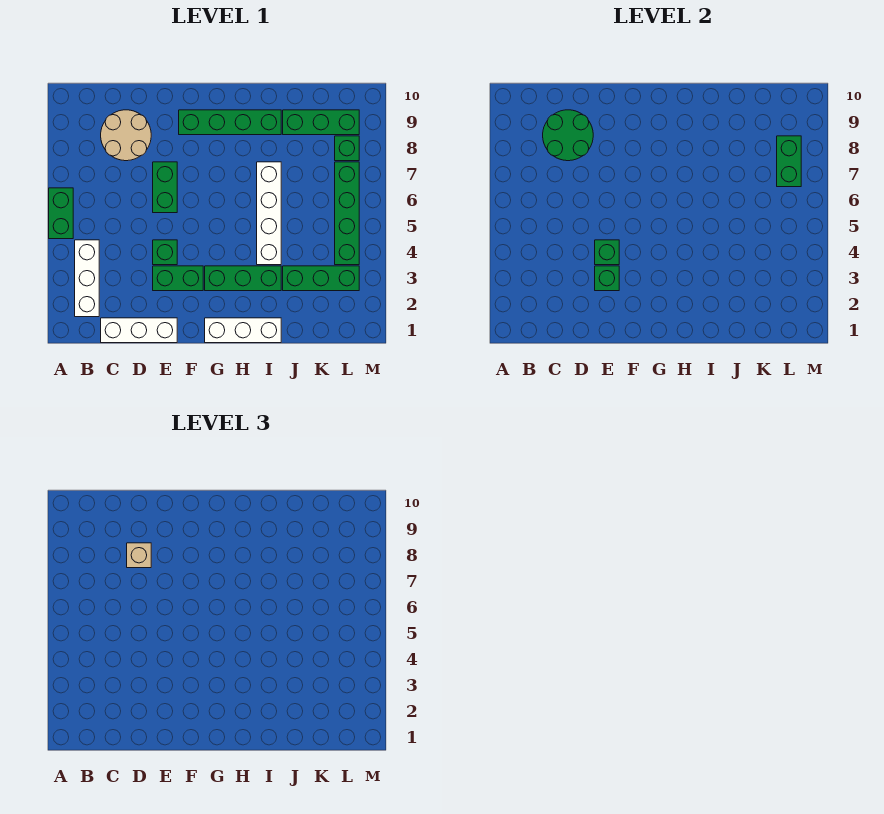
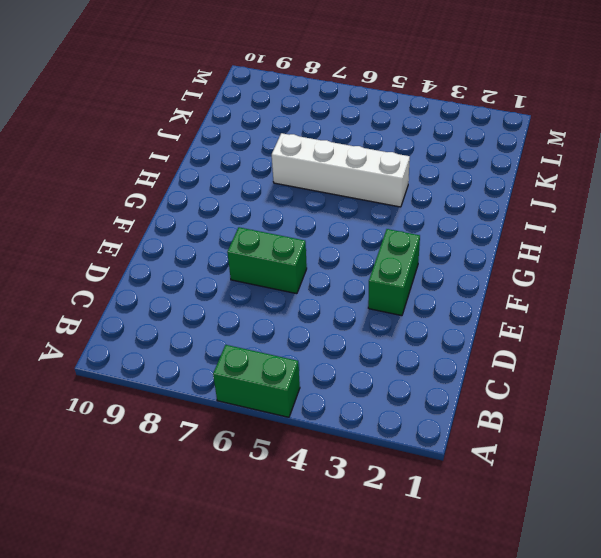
none -> white brick B2:B4 level 1
none -> white brick C1:E1 level 1
none -> tan round brick C8:D9 level 1

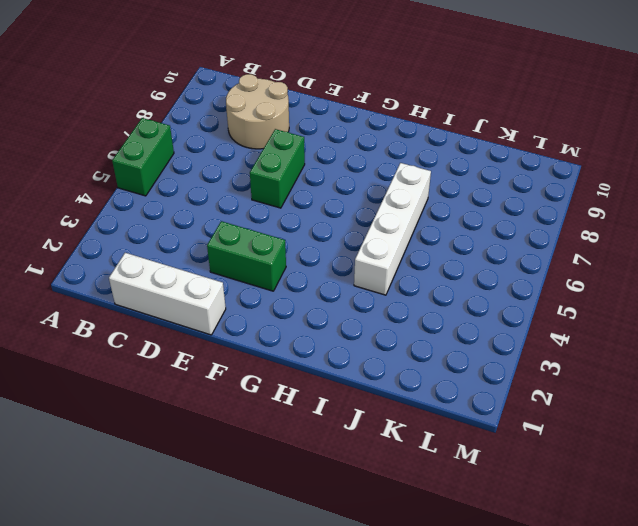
none -> white brick B2:B4 level 1
none -> green brick E4 level 1
none -> green brick F9:I9 level 1

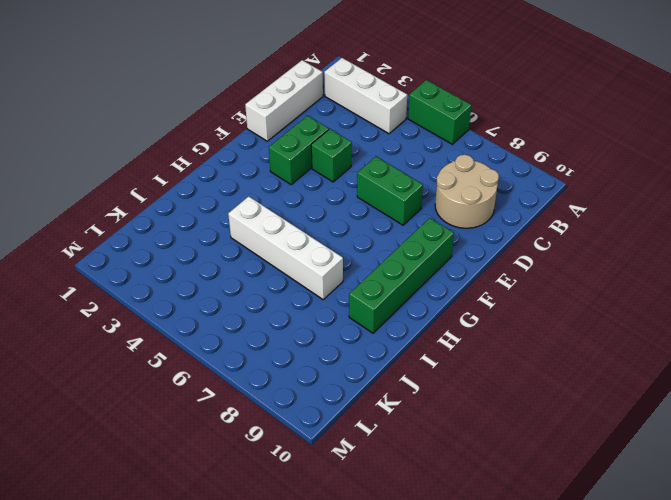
none -> white brick G1:I1 level 1
none -> green brick G3:I3 level 1
none -> green brick J3:L3 level 1

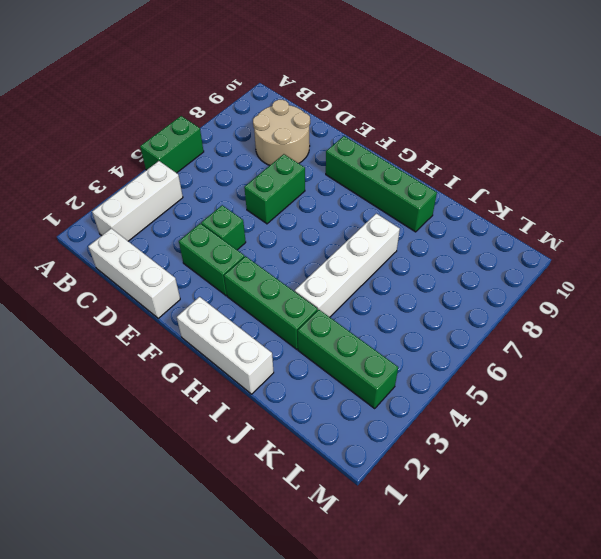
none -> green brick J9:L9 level 1
none -> green brick L4:L7 level 1
none -> green brick L8 level 1

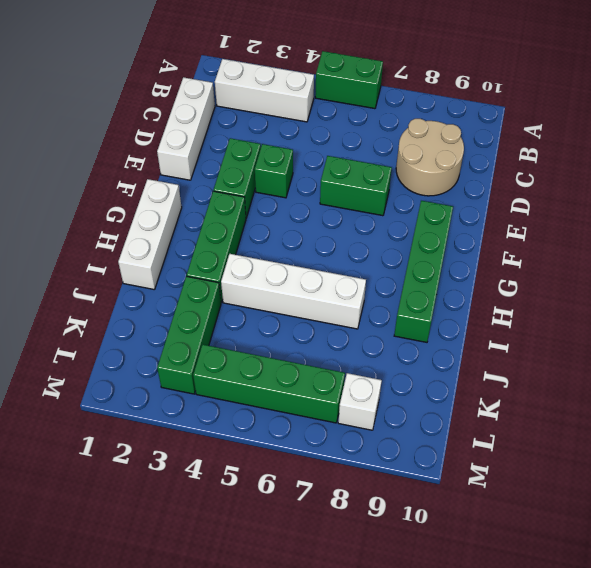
white brick L8 level 1 -> green brick L8 level 1
none -> green brick J9:L9 level 1
none -> green round brick C8:D9 level 2
none -> green brick E3 level 2

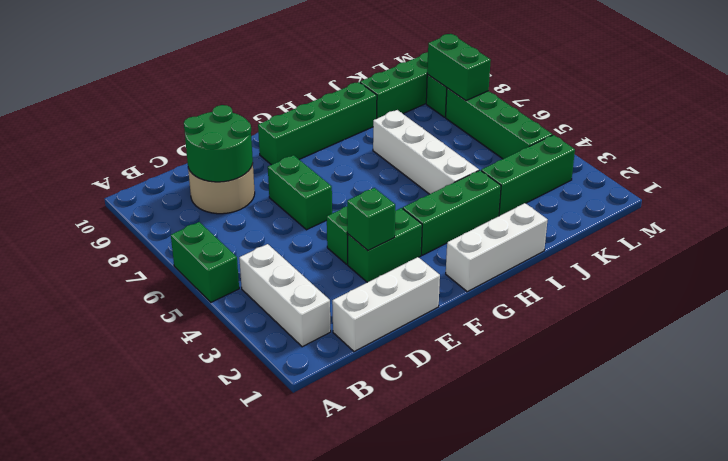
none -> green brick E4 level 2
none -> tan brick D8 level 3

